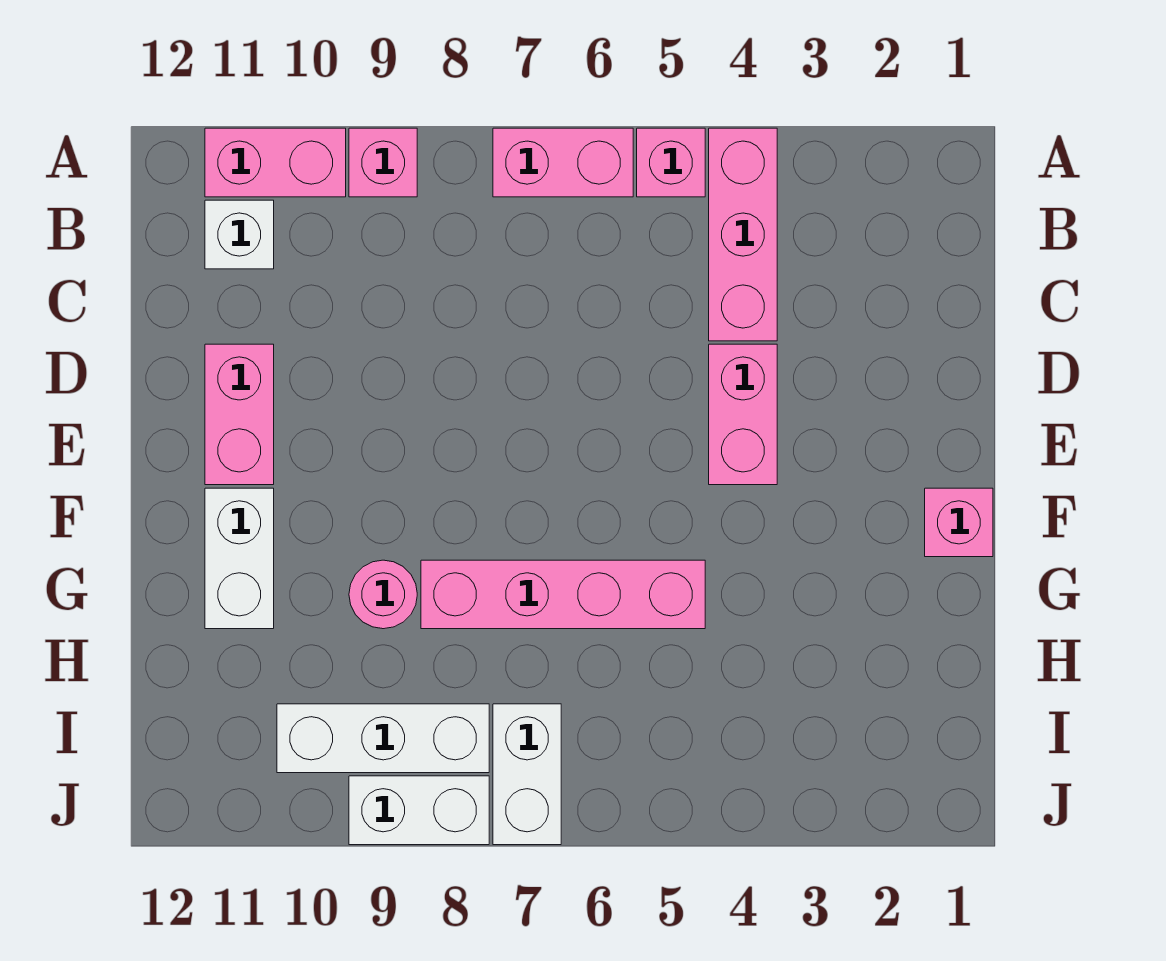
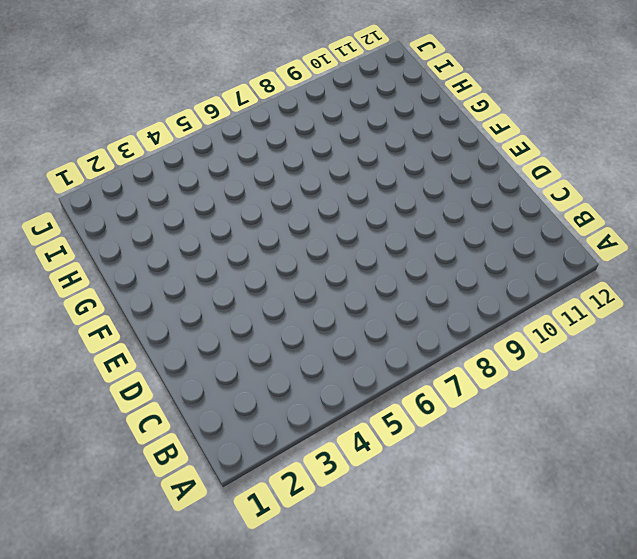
none -> pink brick A4:C4 level 1
none -> pink brick A5 level 1
none -> pink brick A6:A7 level 1

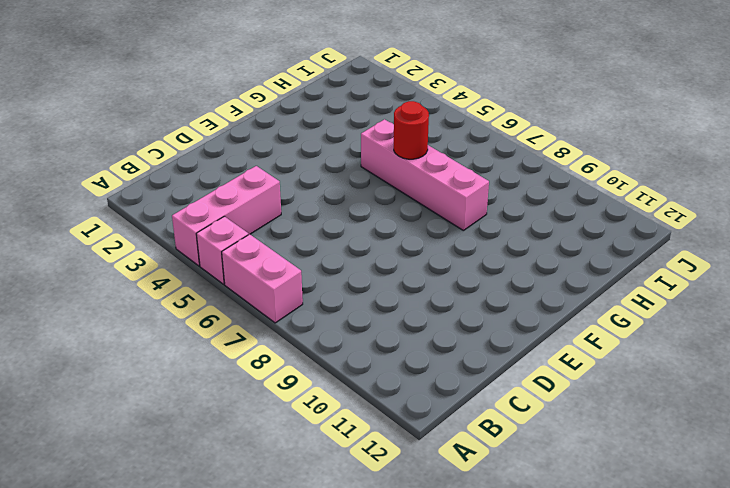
red round brick G6 level 2 -> none
none -> pink brick A9 level 1
none -> pink brick A10:A11 level 1
none -> white brick B11 level 1

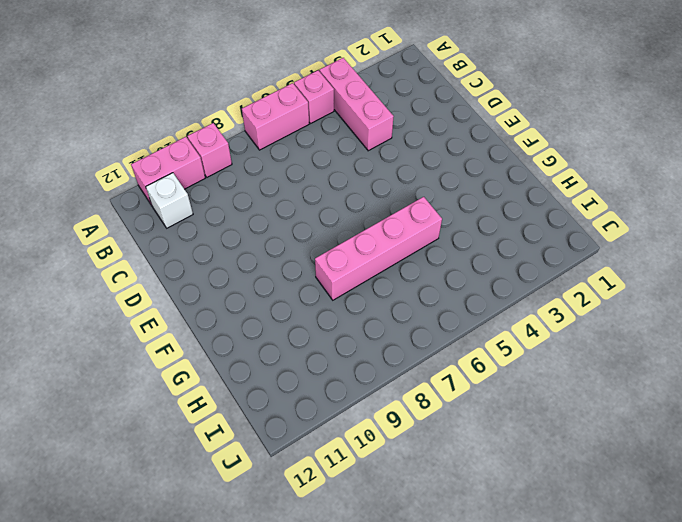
none -> pink brick D4:E4 level 1
none -> pink brick D11:E11 level 1
none -> pink brick F1 level 1

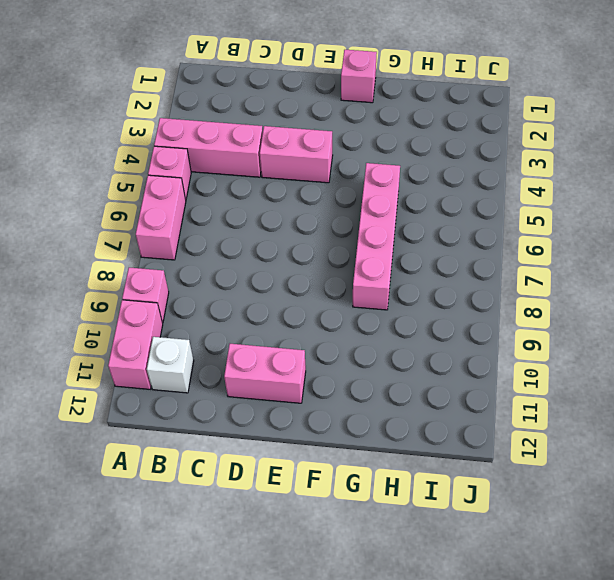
none -> white brick F11:G11 level 1
none -> pink round brick G9 level 1
none -> white brick I7:J7 level 1

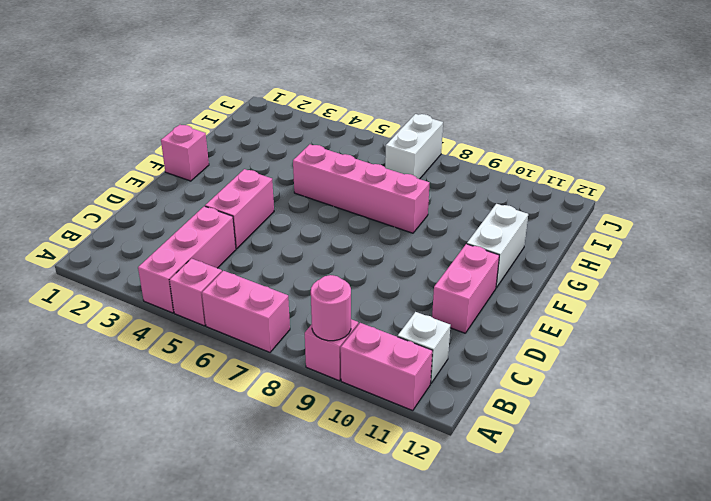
pink round brick A9 level 2 -> pink round brick G9 level 1
none -> white brick I8:I10 level 1
none -> white brick J8:J9 level 1

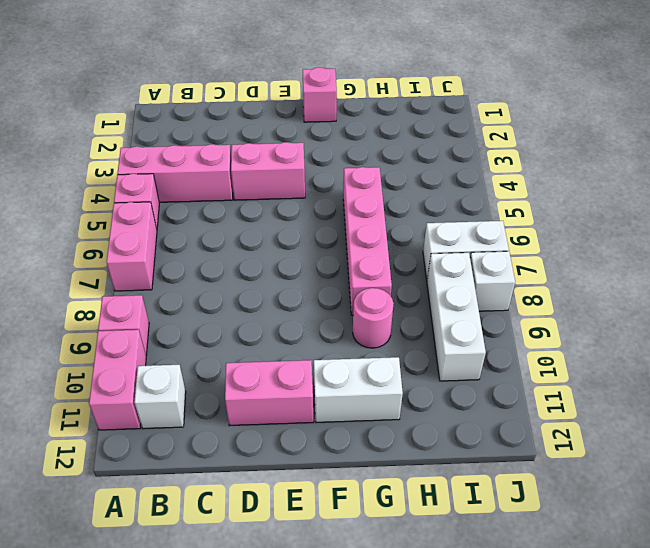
white brick J8 level 1 -> white brick J8:J9 level 1

